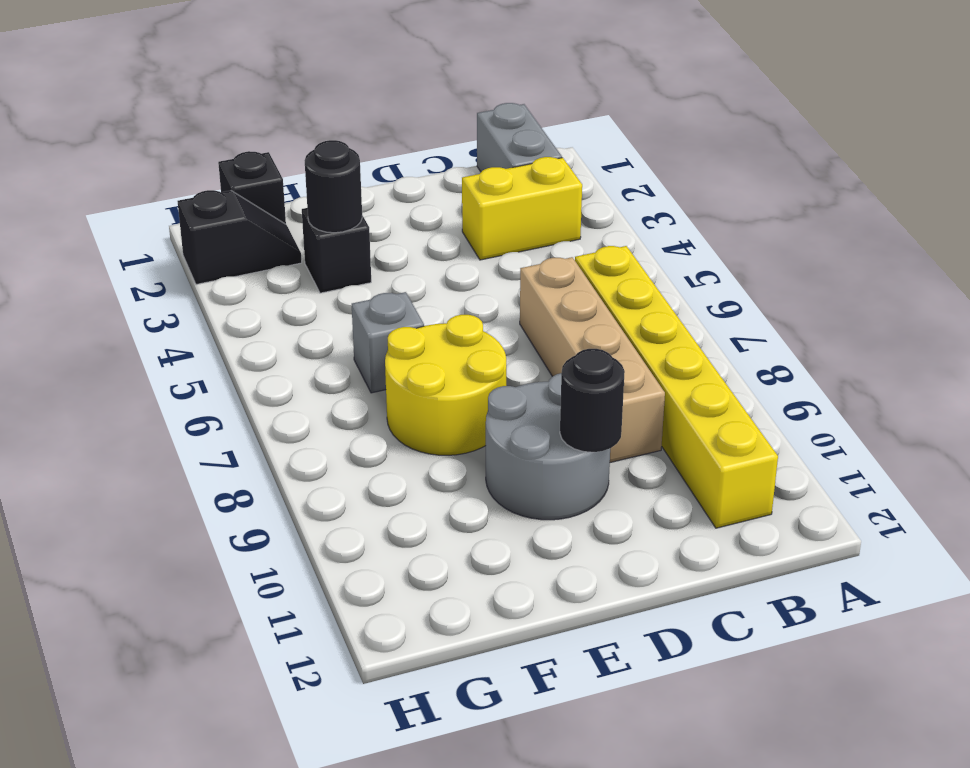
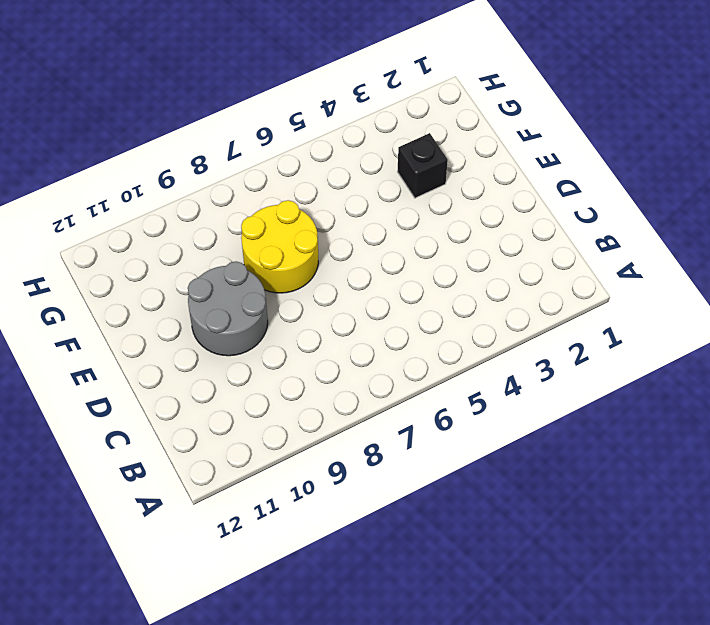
none -> grey brick B1:B2 level 1
none -> yellow brick B3:C3 level 1
none -> yellow brick B6:B11 level 1

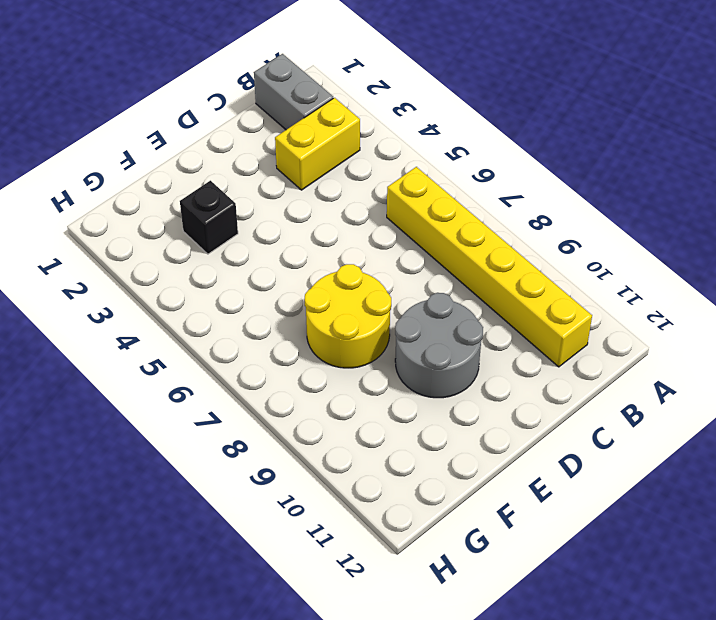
none -> tan brick C6:C9 level 1
none -> grey brick F6 level 1
none -> black brick G1 level 1

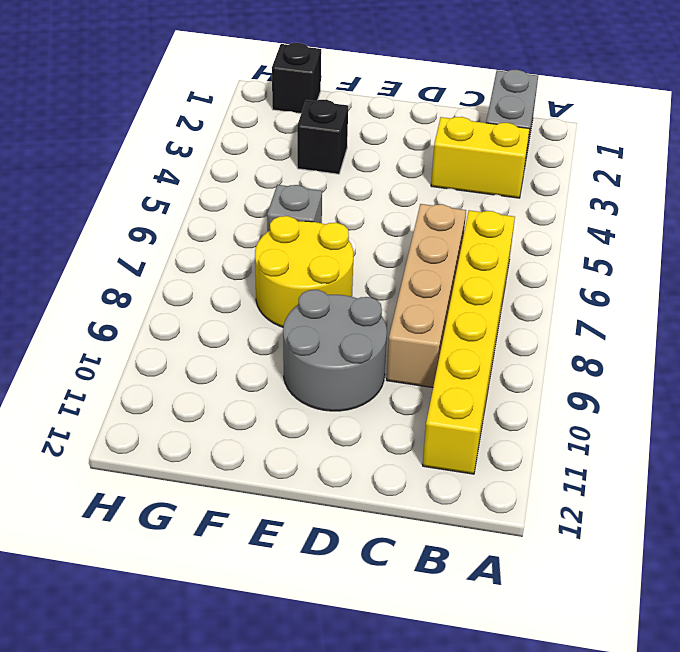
none -> black slope G2:H2 level 1 top H
none -> black round brick D10 level 2
none -> black round brick F3 level 2

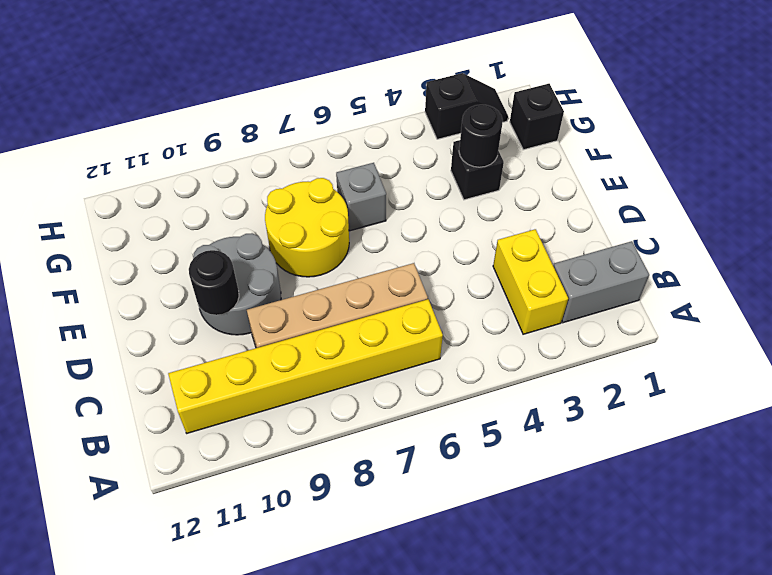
black slope H2:H3 level 1 top 3 -> black slope G2:H2 level 1 top H

